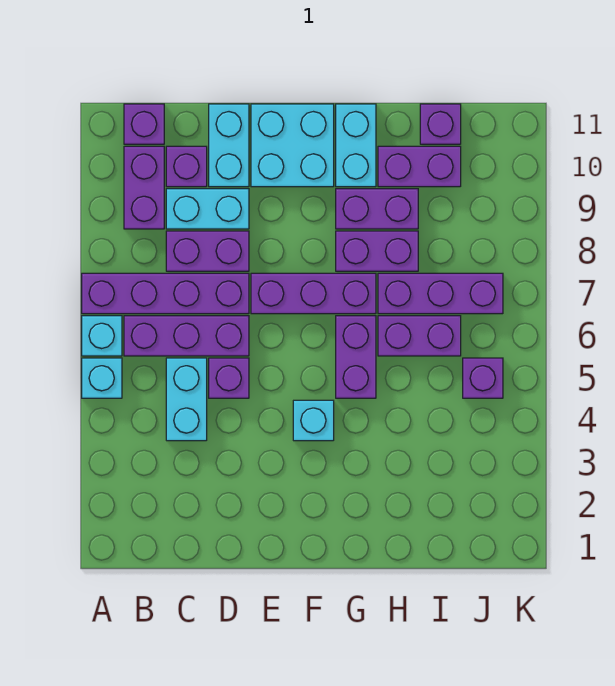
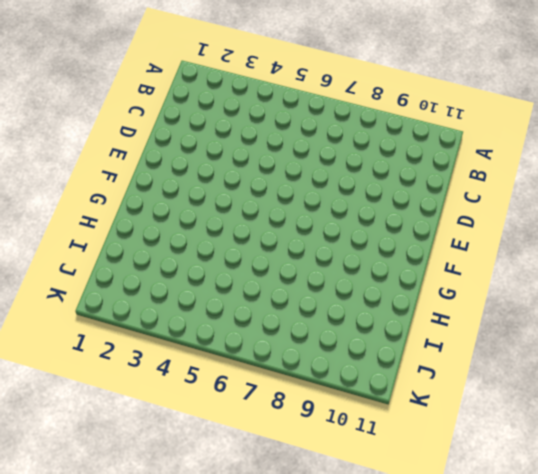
none -> cyan brick A5 level 1
none -> cyan brick A6 level 1
none -> purple brick A7:D7 level 1

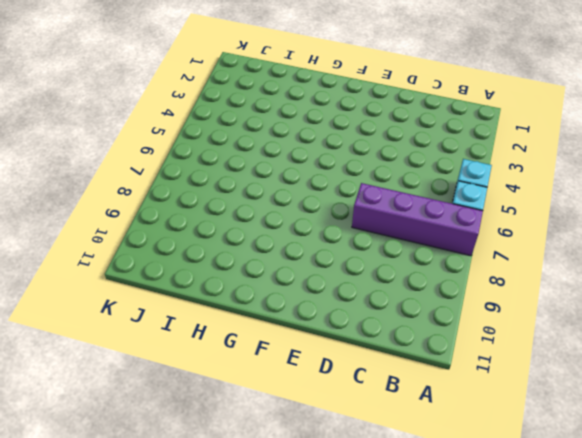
none -> purple brick B6:D6 level 1
none -> purple brick B9:B10 level 1
none -> purple brick B11 level 1

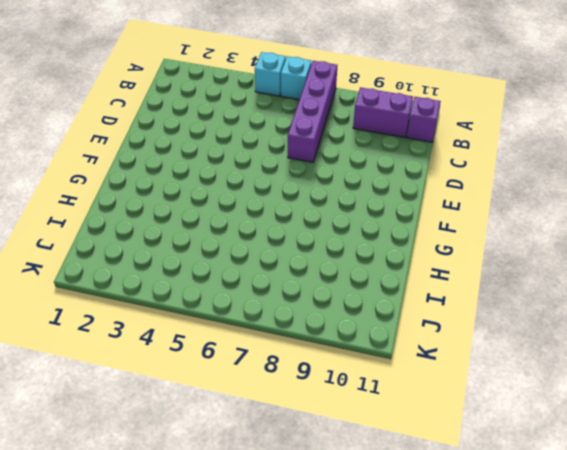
none -> purple brick B6:D6 level 1
none -> cyan brick C4:C5 level 1
none -> purple brick C8:D8 level 1

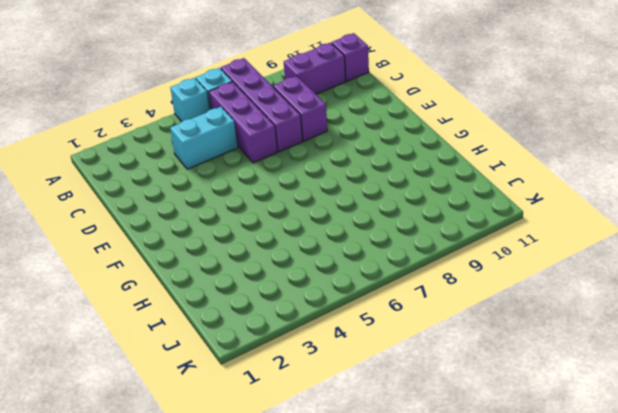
none -> cyan brick C9:D9 level 1
none -> purple brick C10 level 1
none -> purple brick D5 level 1

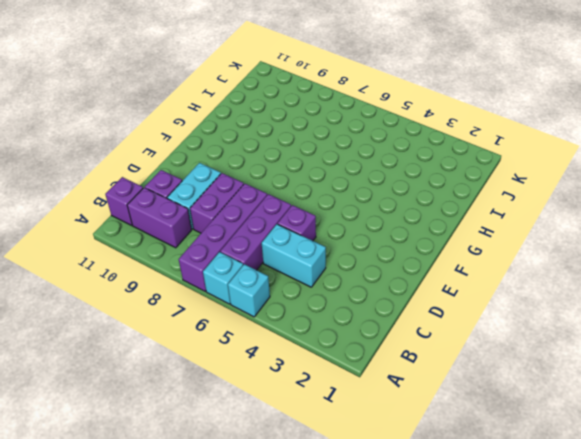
none -> cyan brick D10:D11 level 1
none -> purple brick E7:G7 level 1
none -> cyan brick E10:F11 level 1

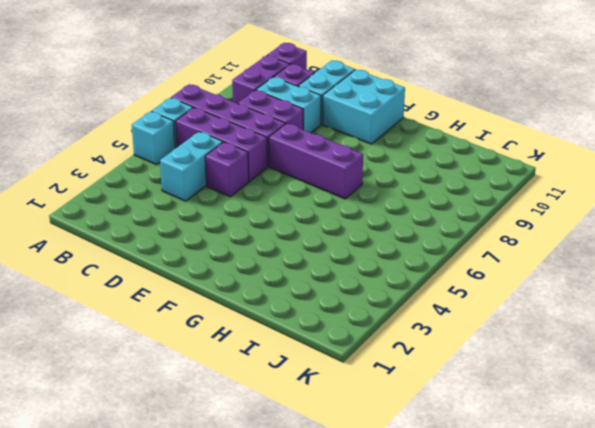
none -> cyan brick F4 level 1
none -> purple brick G5:G6 level 1
none -> purple brick G8:H8 level 1

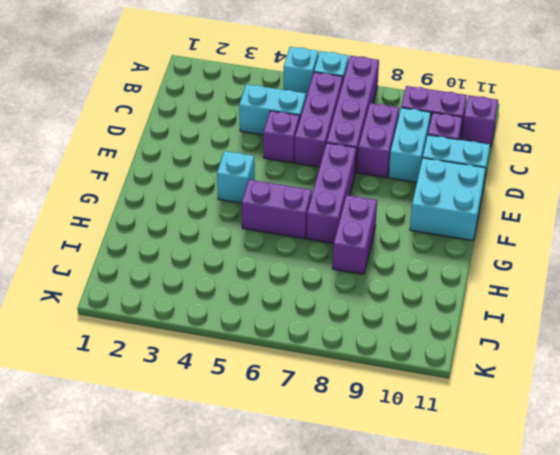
none -> purple brick G9:H9 level 1
none -> cyan brick G10:G11 level 1
none -> purple brick H6:I6 level 1

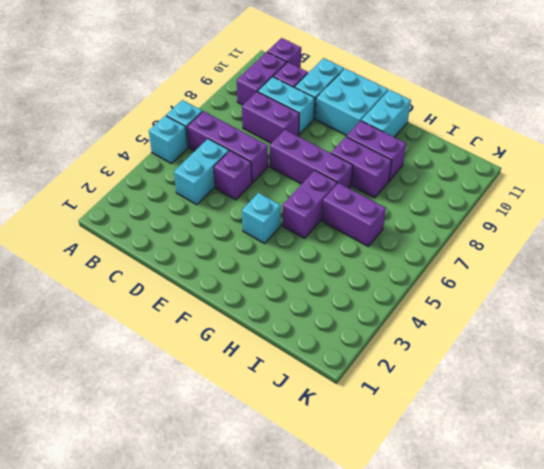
none -> purple brick A7:D7 level 1
none -> purple brick H7:J7 level 1
none -> purple brick H10:I10 level 1

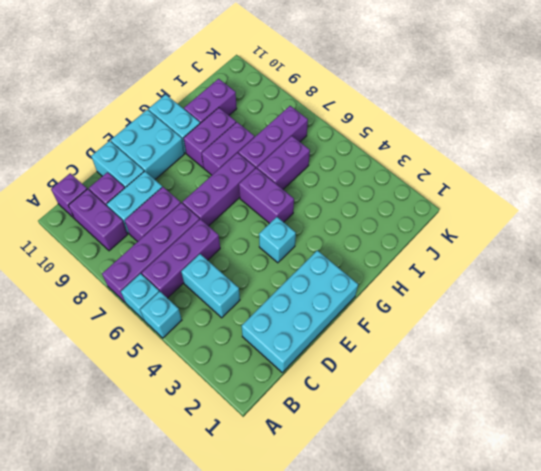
cyan brick C1:F2 level 1 -> none
none -> purple brick D5 level 1
none -> purple brick I11 level 1
none -> purple brick J5 level 1

